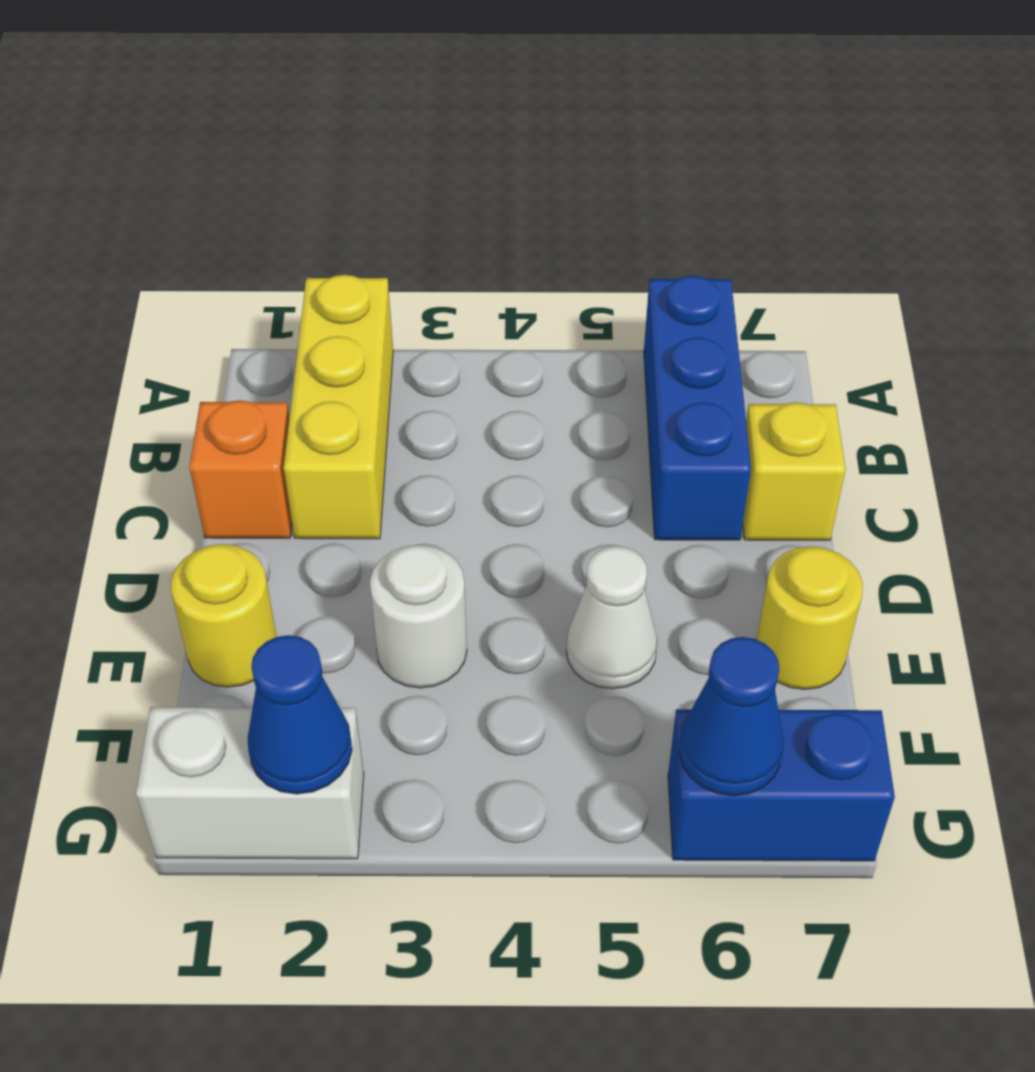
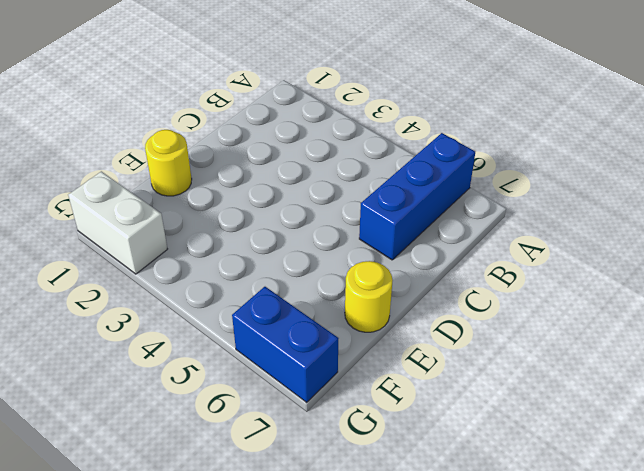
none -> yellow brick A2:C2 level 1
none -> orange brick C1 level 1
none -> yellow brick C7 level 1

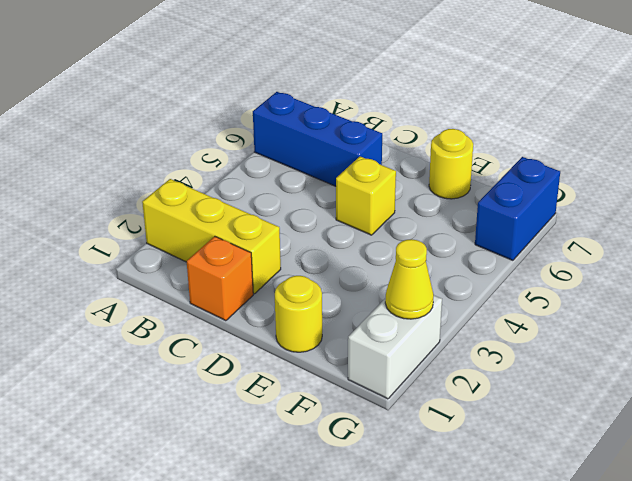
yellow brick D5 level 1 -> yellow brick C7 level 1
yellow cone G2 level 2 -> blue cone G2 level 2
none -> white round brick E3 level 1
none -> white cone E5 level 1
none -> blue cone G6 level 2

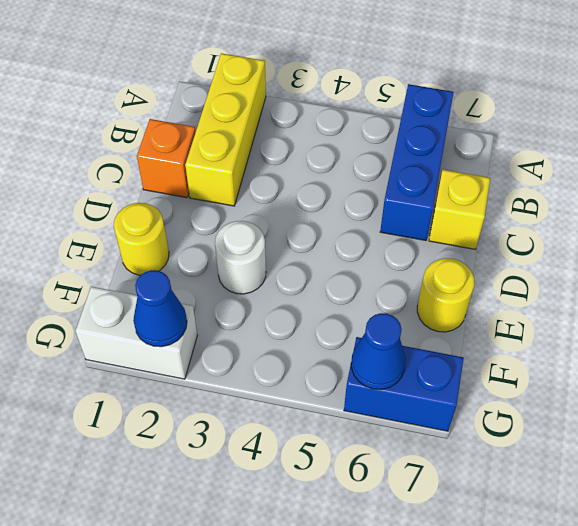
none -> white cone E5 level 1

